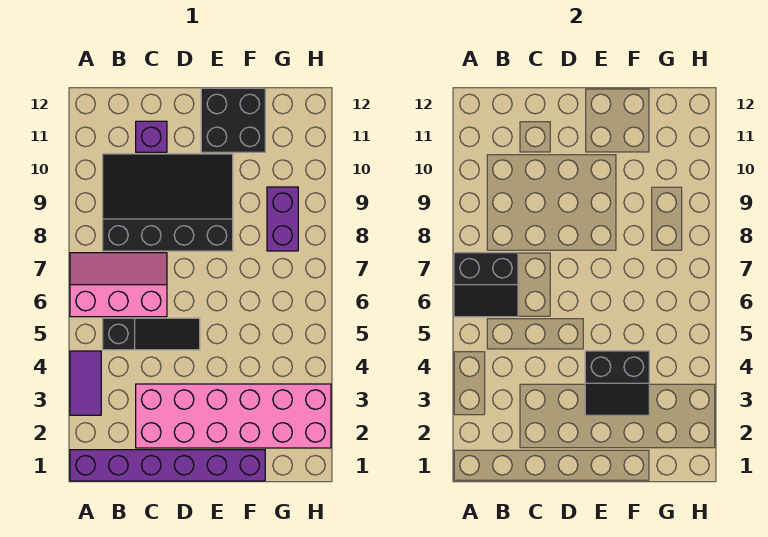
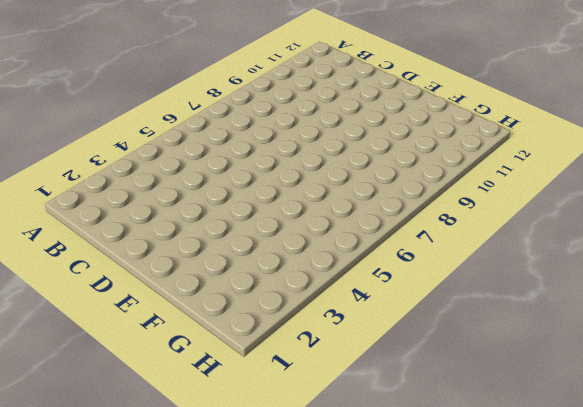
none -> purple brick A1:F1 level 1
none -> purple tile A3:A4 level 1

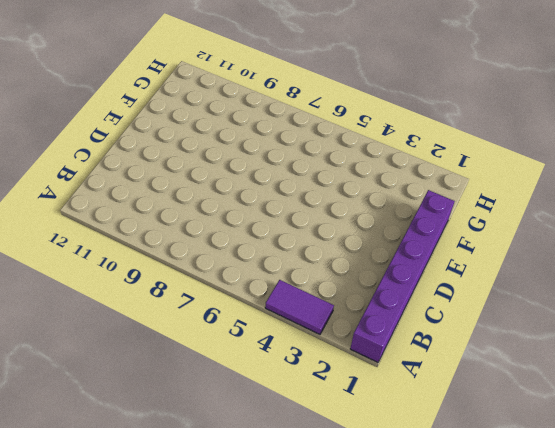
none -> pink slope A6:C7 level 1 top 6
none -> black slope B5:D5 level 1 top B

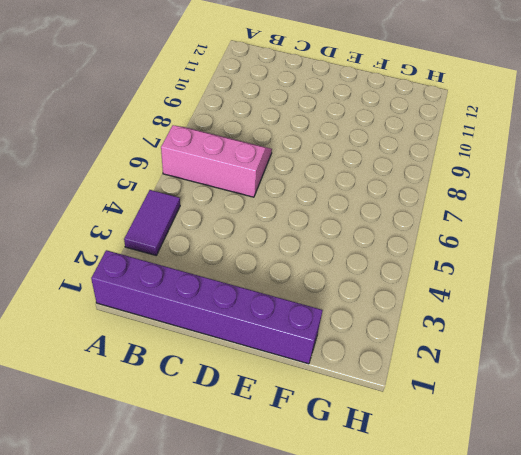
none -> black slope B5:D5 level 1 top B
none -> black slope B8:E10 level 1 top 8

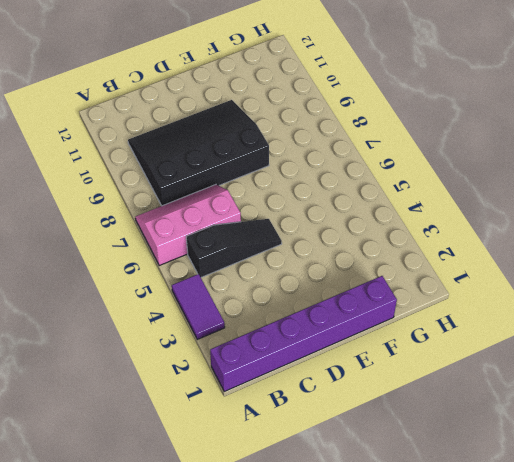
none -> pink brick C2:H3 level 1
none -> purple brick C11 level 1

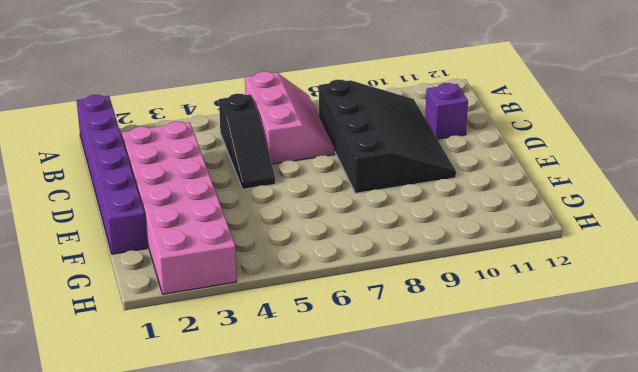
none -> purple tile A3:A4 level 1
none -> black brick E11:F12 level 1

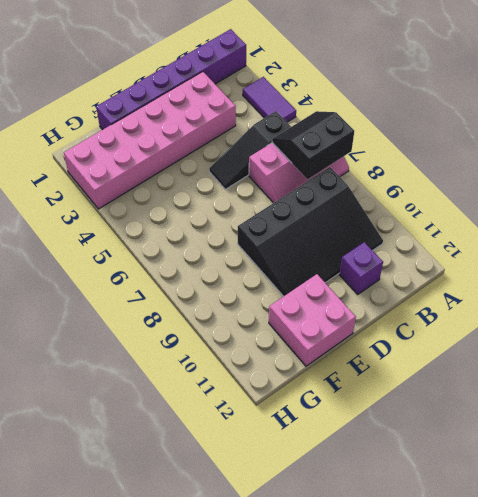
pink brick E11:F12 level 1 -> black brick E11:F12 level 1
none -> purple brick G8:G9 level 1
none -> black slope E3:F4 level 2 top 4

